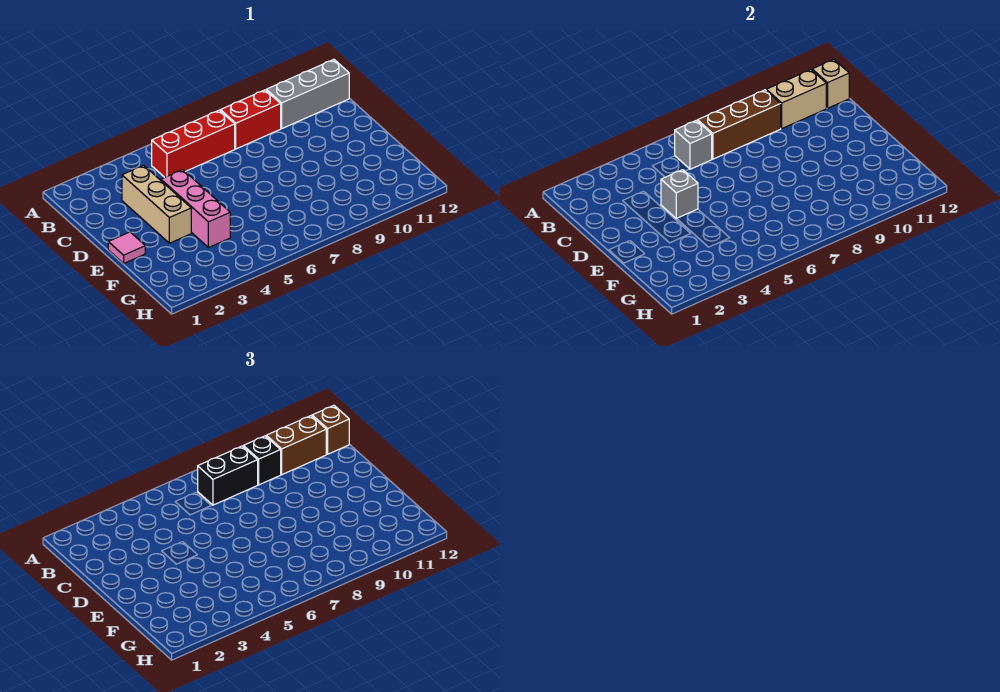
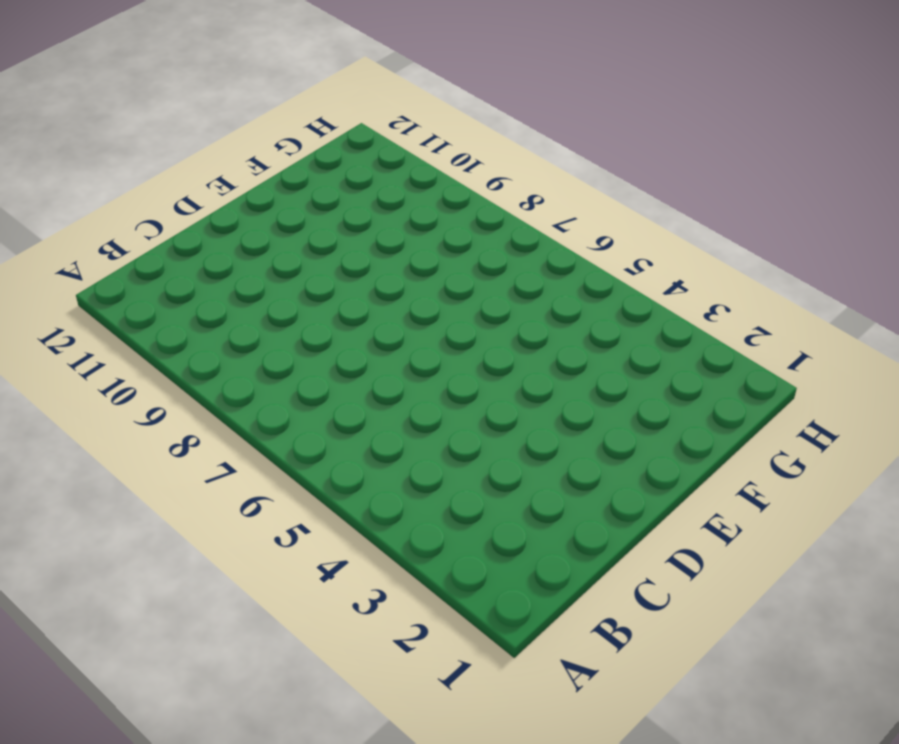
none -> red brick B5:B7 level 1
none -> red brick B8:B9 level 1
none -> grey brick B10:B12 level 1

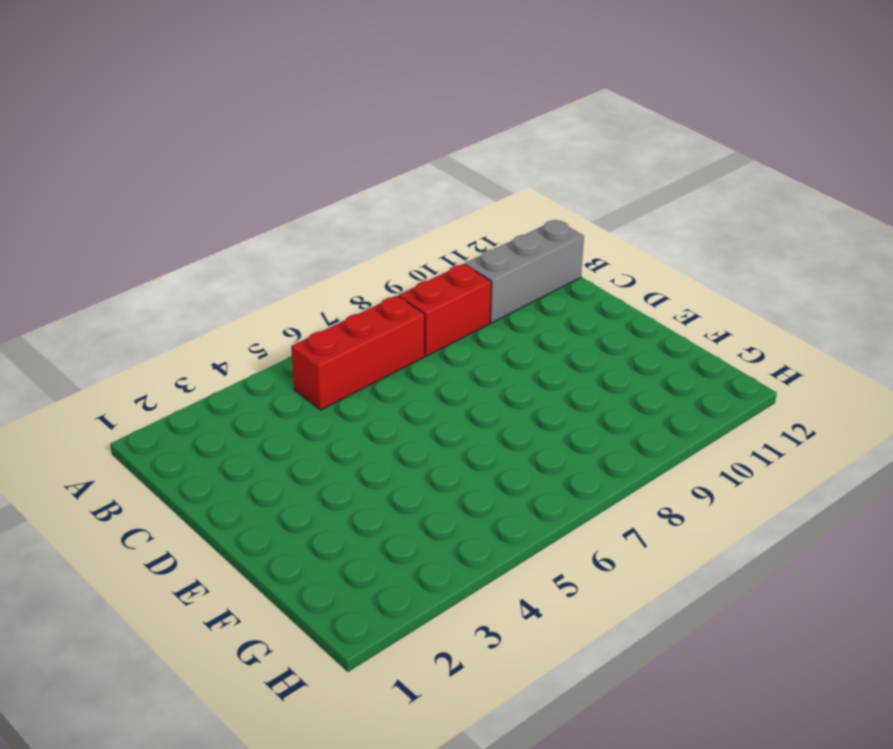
none -> tan brick C3:E3 level 1
none -> pink brick D4:F4 level 1
none -> pink tile E1 level 1

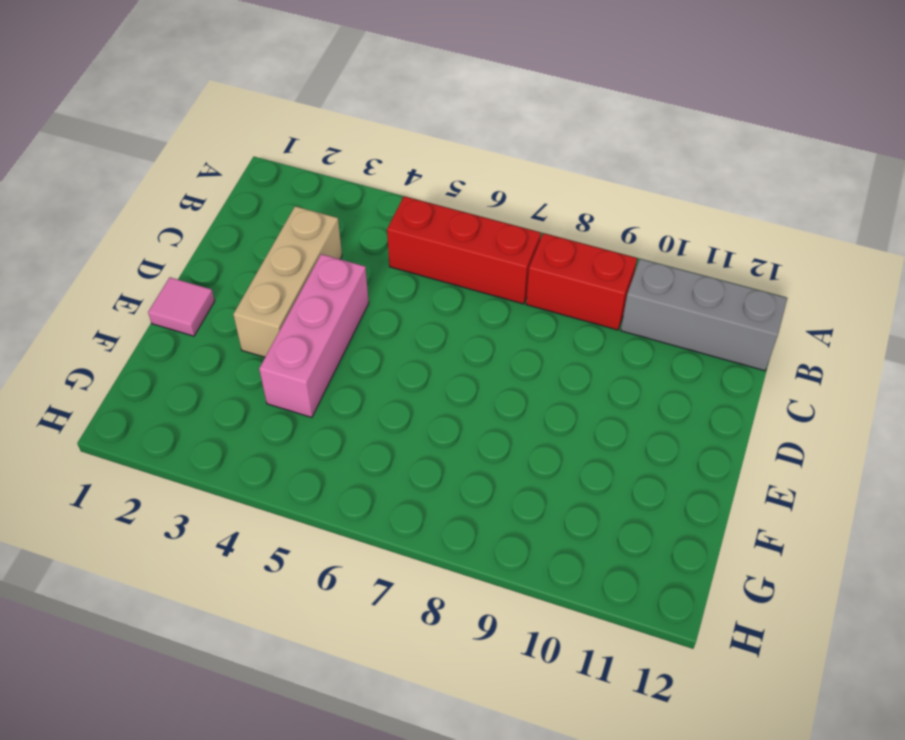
none -> grey brick B6 level 2
none -> brown brick B7:B9 level 2
none -> tan brick B10:B11 level 2

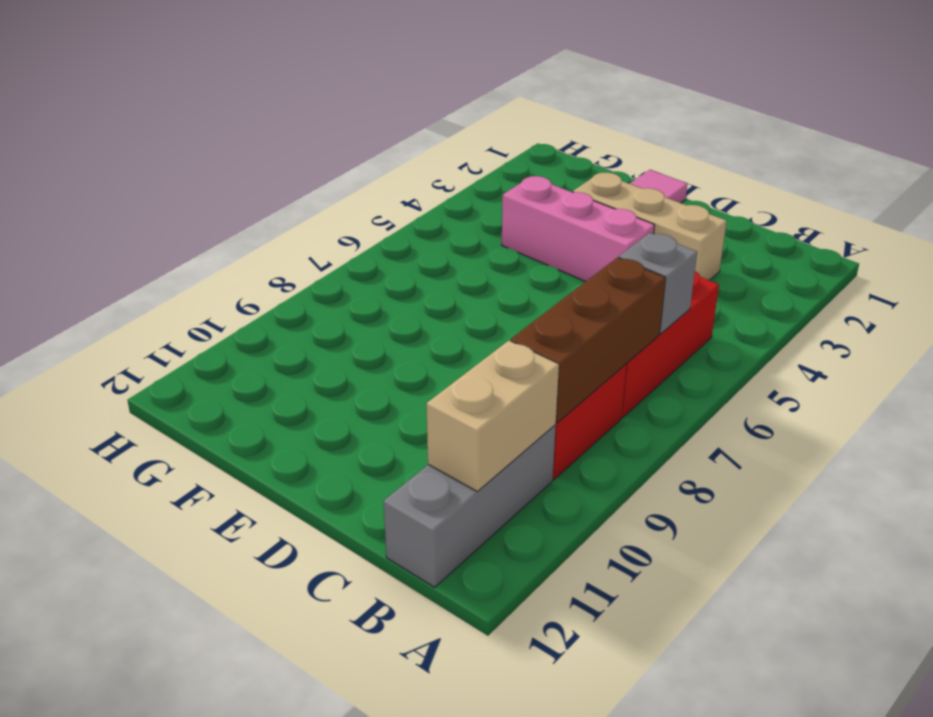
none -> tan brick B12 level 2
none -> grey brick D4 level 2
none -> black brick B7:B8 level 3

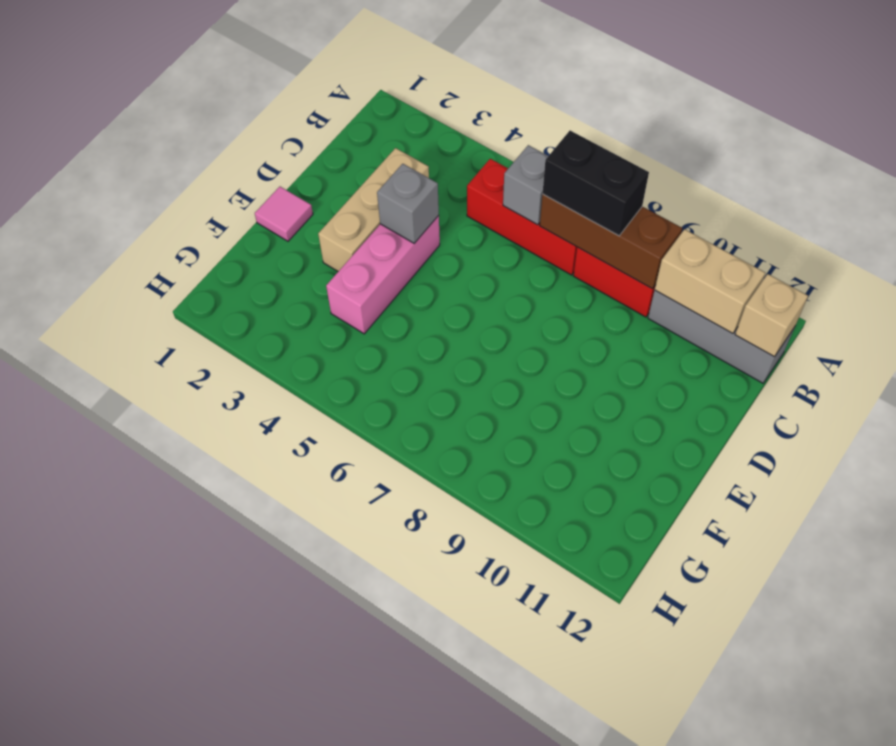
none -> black brick B9 level 3
none -> brown brick B10:B11 level 3
none -> brown brick B12 level 3

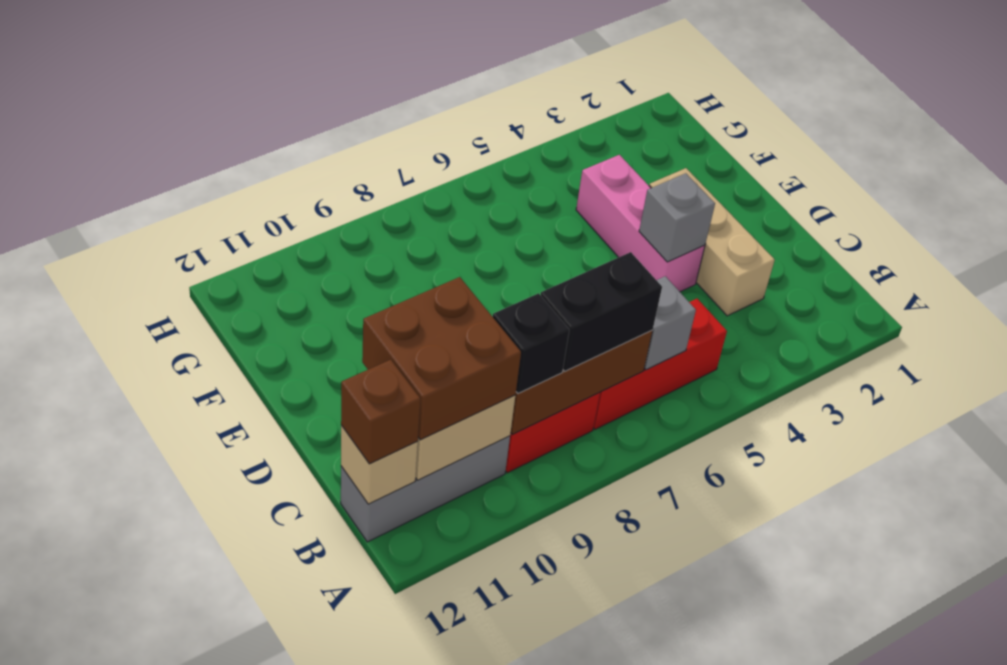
brown brick B10:C11 level 3 -> brown brick B10:B11 level 3
none -> pink tile E1 level 1

